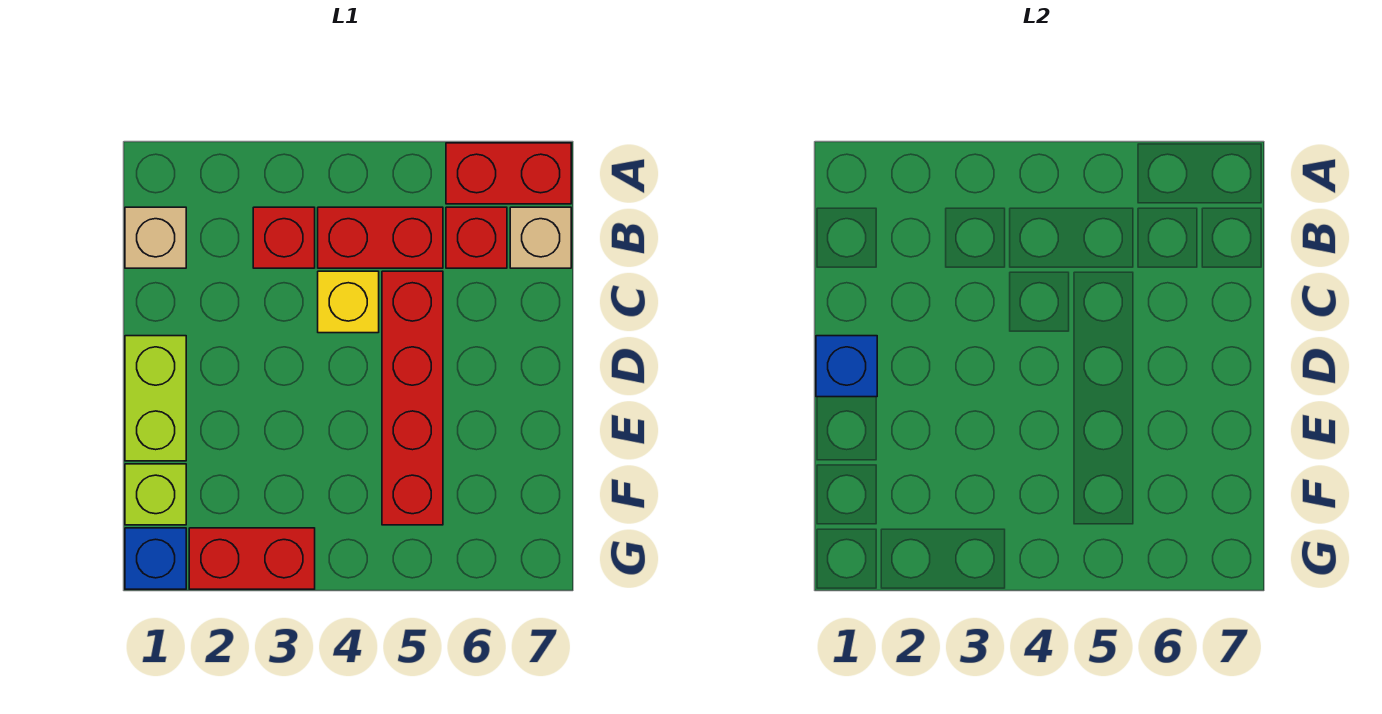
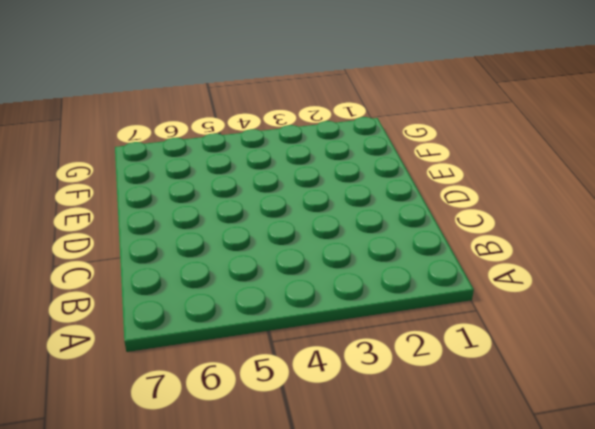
none -> red brick A6:A7 level 1
none -> tan brick B1 level 1
none -> red brick B3 level 1

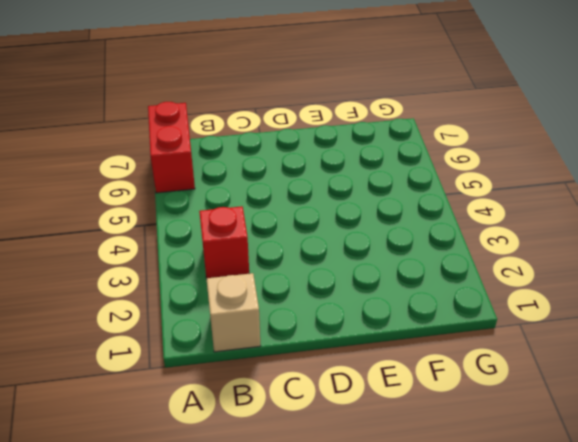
none -> red brick B4:B5 level 1
none -> red brick B6 level 1
none -> tan brick B7 level 1

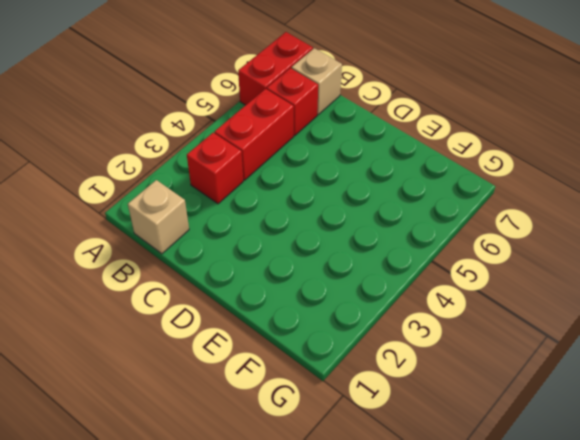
none -> yellow brick C4 level 1
none -> red brick C5:F5 level 1
none -> lime brick D1:E1 level 1

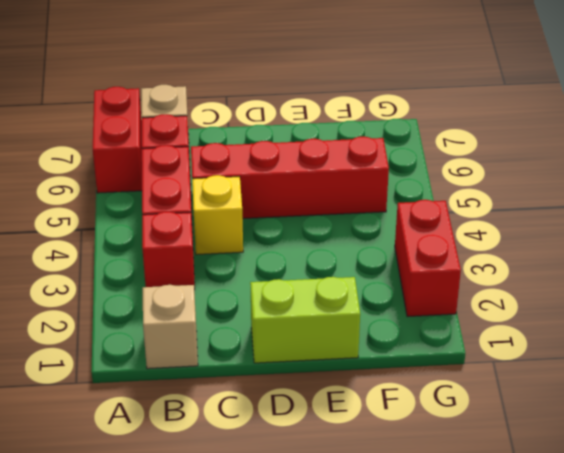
none -> lime brick F1 level 1
none -> blue brick G1 level 1
none -> blue brick D1 level 2

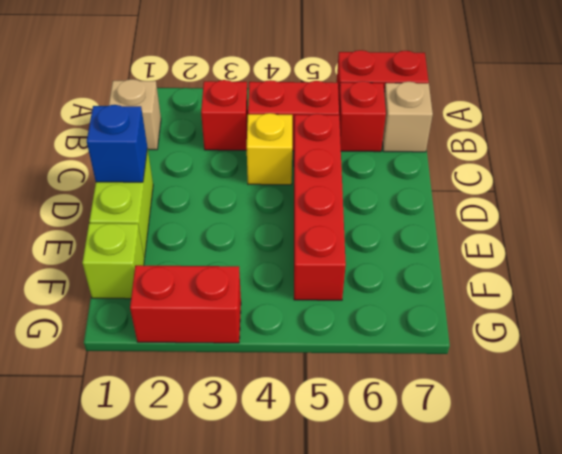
none -> blue brick G1 level 1

